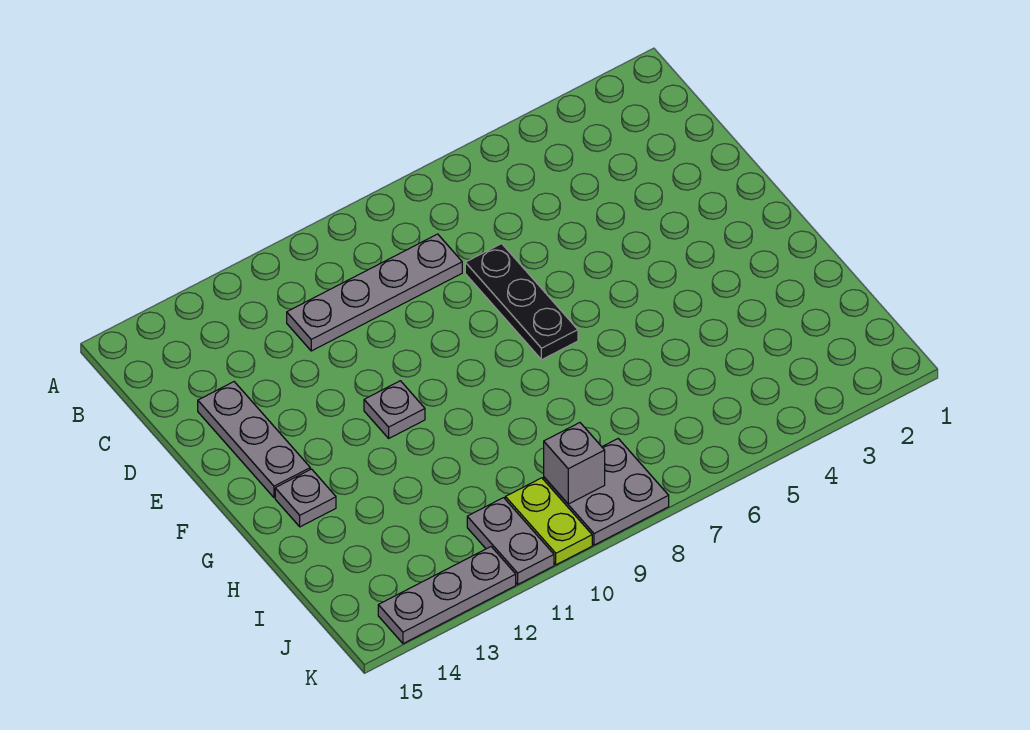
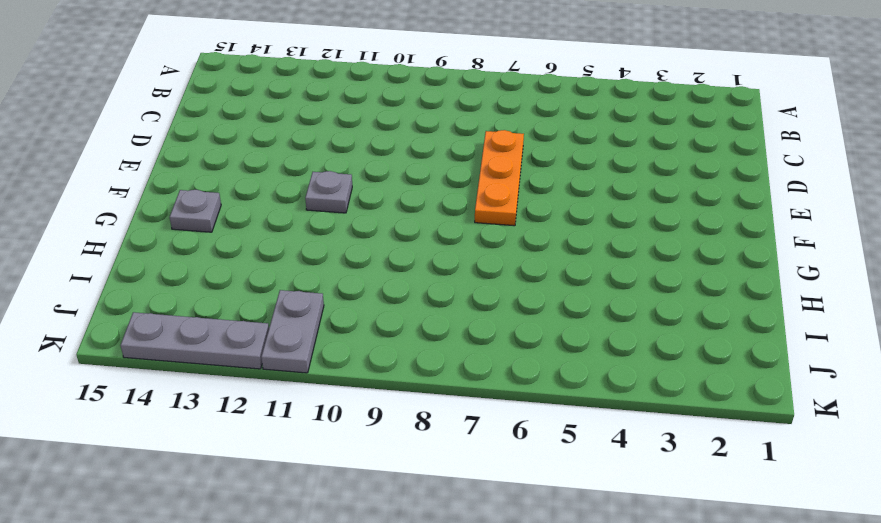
orange plate D7:F7 level 1 -> black plate D7:F7 level 1
none -> grey plate C8:C11 level 1
none -> grey plate D14:F14 level 1

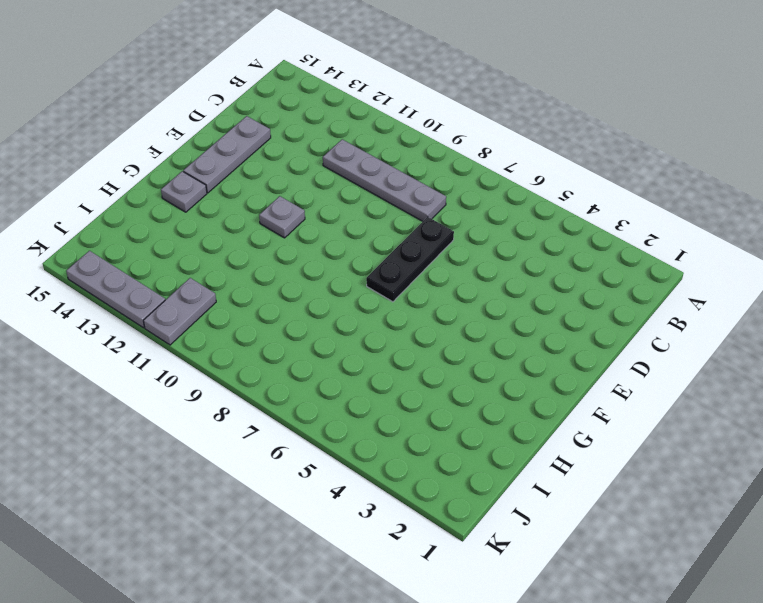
none -> grey plate J8:K9 level 1
none -> lime plate J10:K10 level 1

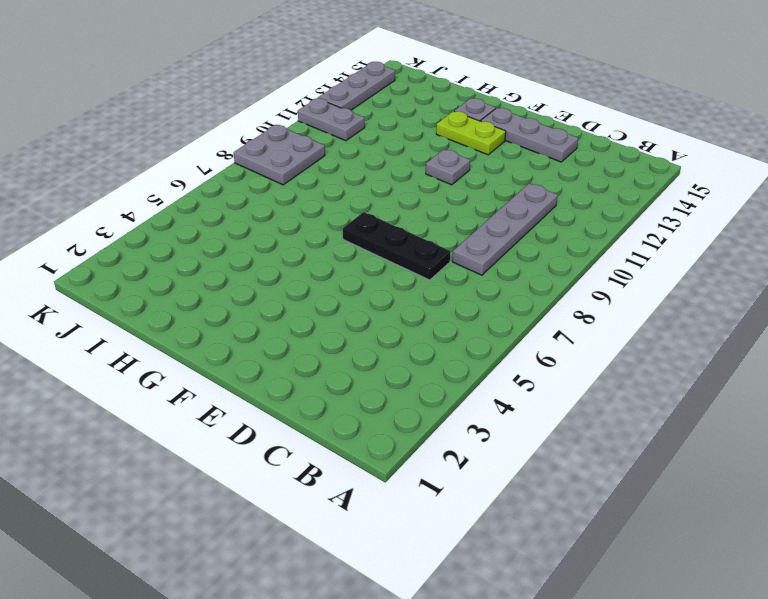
lime plate F13:G13 level 1 -> lime plate J10:K10 level 1
none -> grey brick J9 level 2

